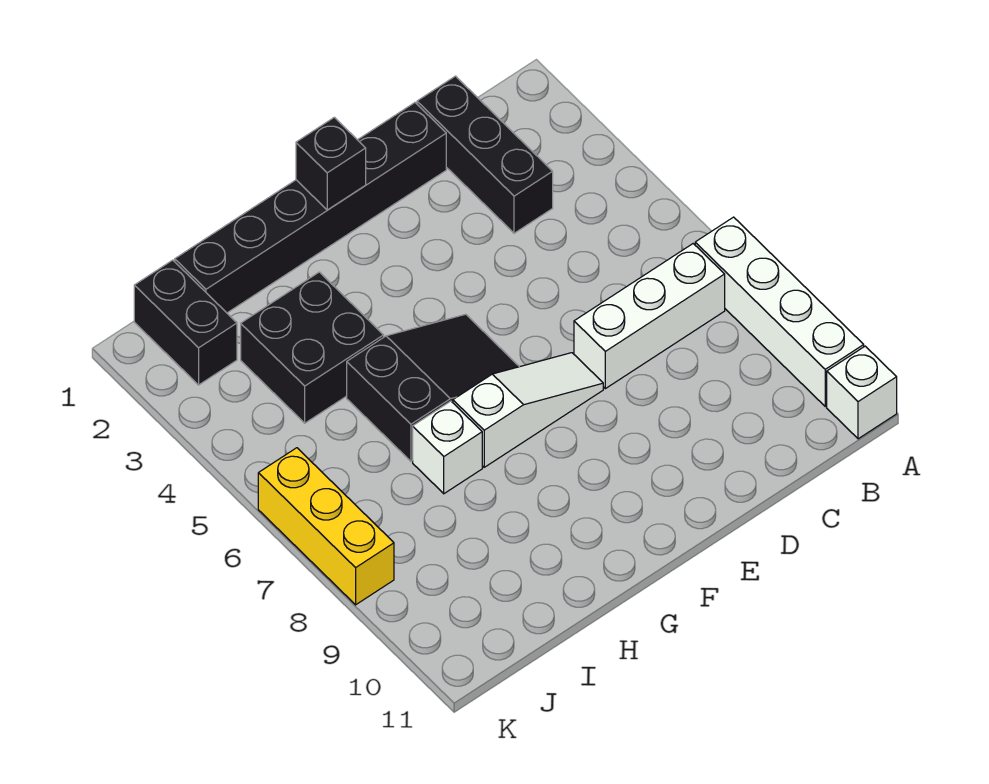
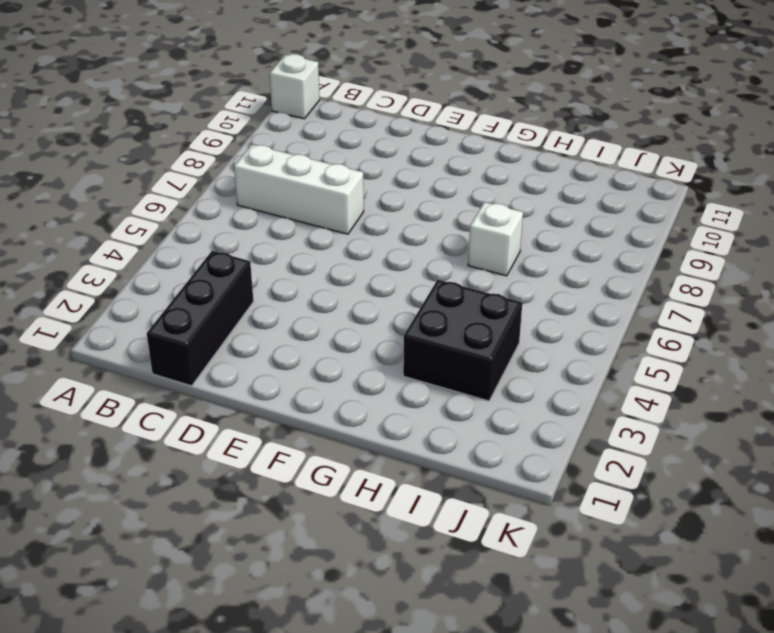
none -> white brick A7:A10 level 1
none -> black brick D1:I1 level 1
none -> white slope E7:G7 level 1 top G

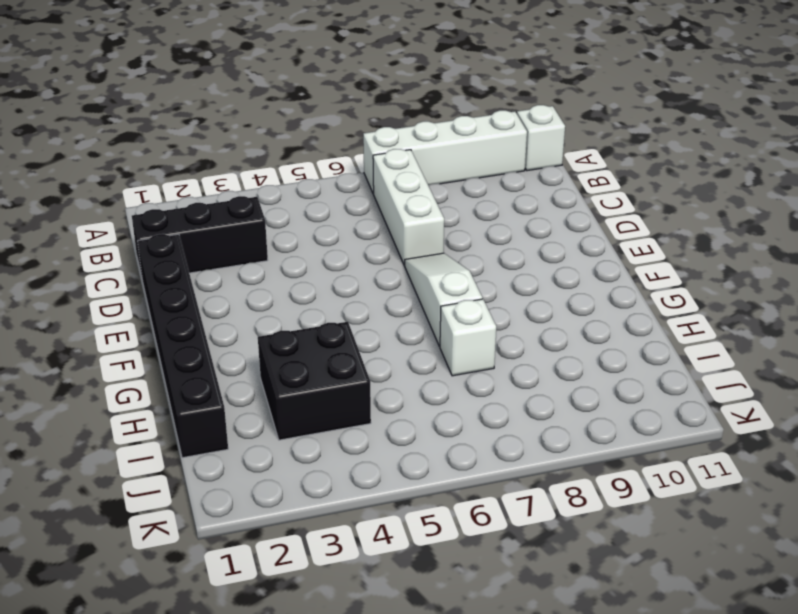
none -> black slope F5:H6 level 1 top H
none -> black brick J1:J2 level 1
none -> yellow brick K6:K8 level 1

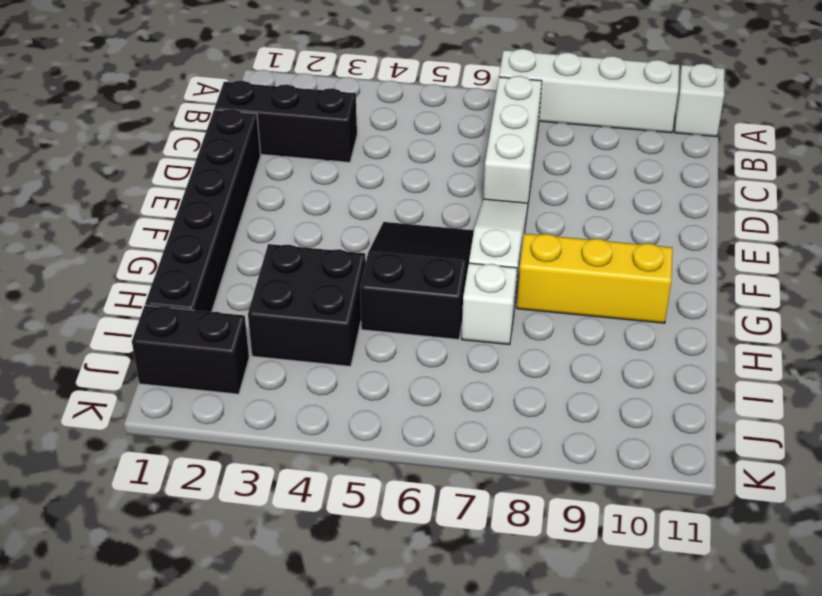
yellow brick G8:G10 level 1 -> yellow brick K6:K8 level 1
none -> black brick F1 level 2

